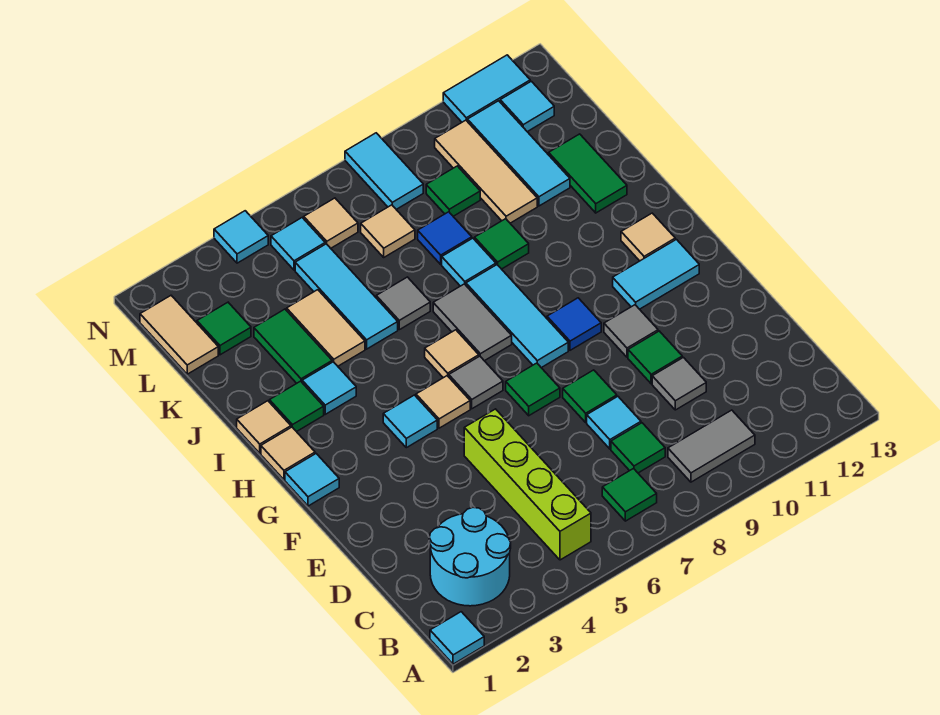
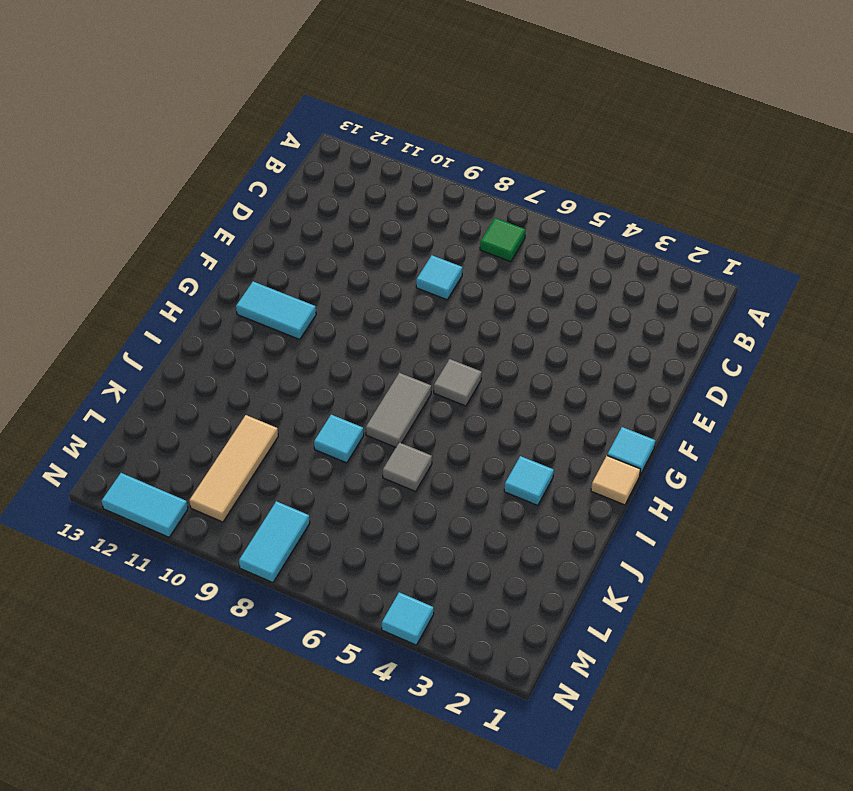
none -> cyan tile A1 level 1
none -> cyan round brick B2:C3 level 1
none -> lime brick B5:E5 level 1
none -> grey tile B9:B10 level 1

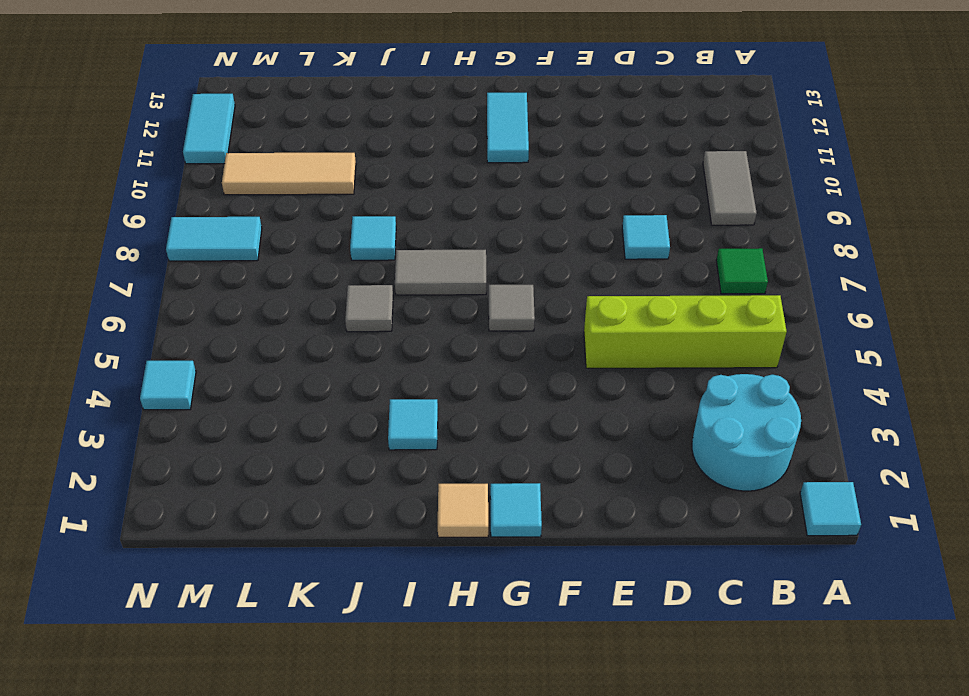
none -> green tile C8 level 1
none -> grey tile D10 level 1
none -> green tile E8 level 1
none -> green tile E10 level 1

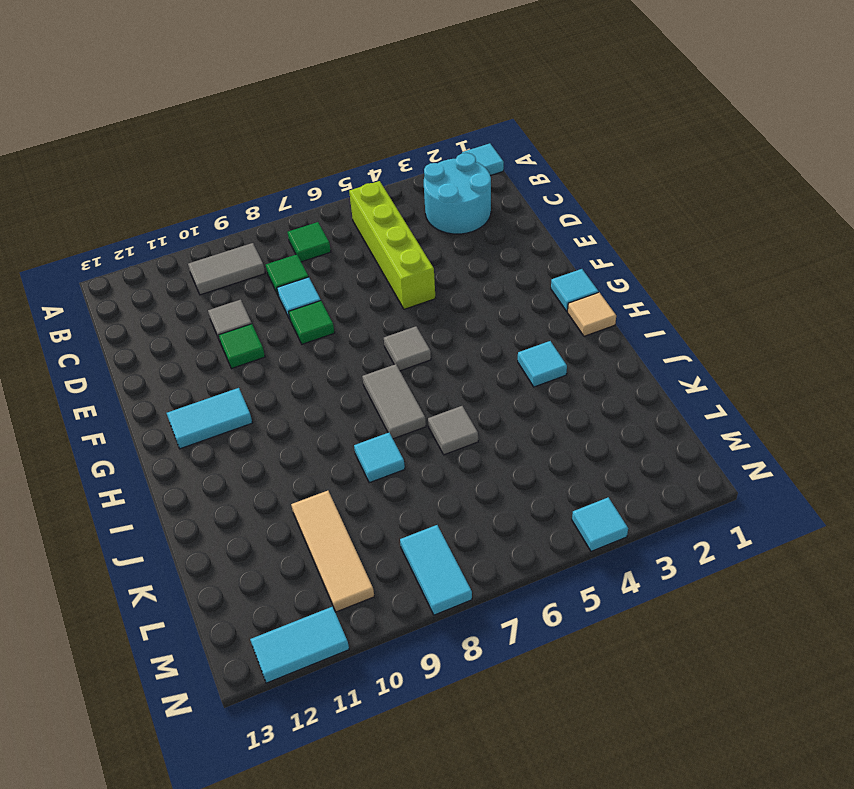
none -> green tile F7 level 1
none -> grey tile F10 level 1
none -> cyan tile G4 level 1
none -> tan tile G5 level 1

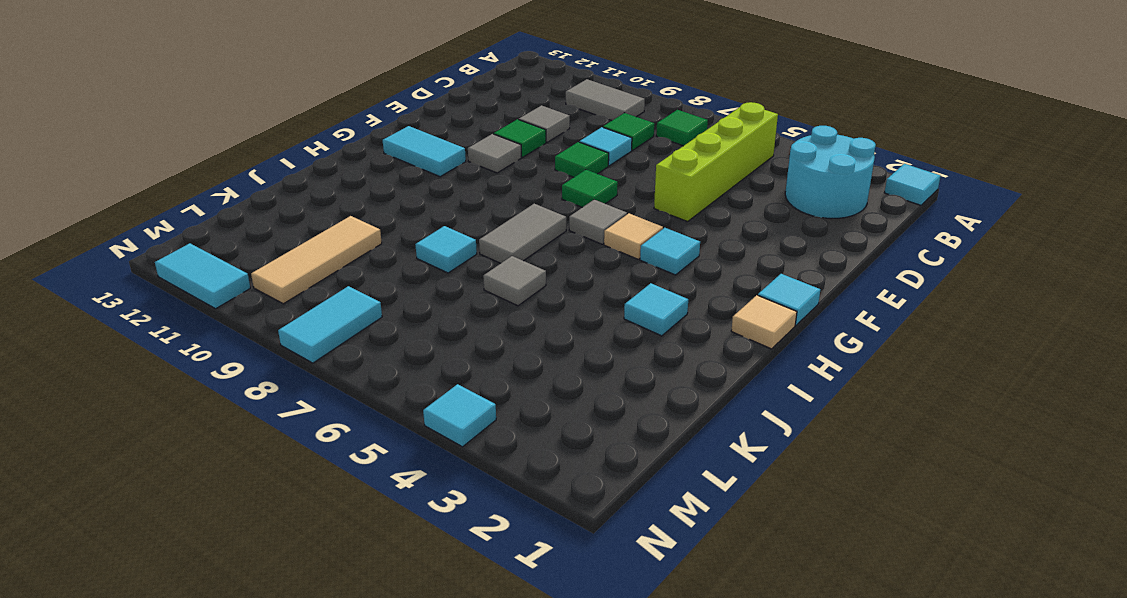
none -> cyan tile G8:I8 level 1
none -> blue tile G9 level 1
none -> tan tile H6 level 1
none -> tan tile H12 level 1

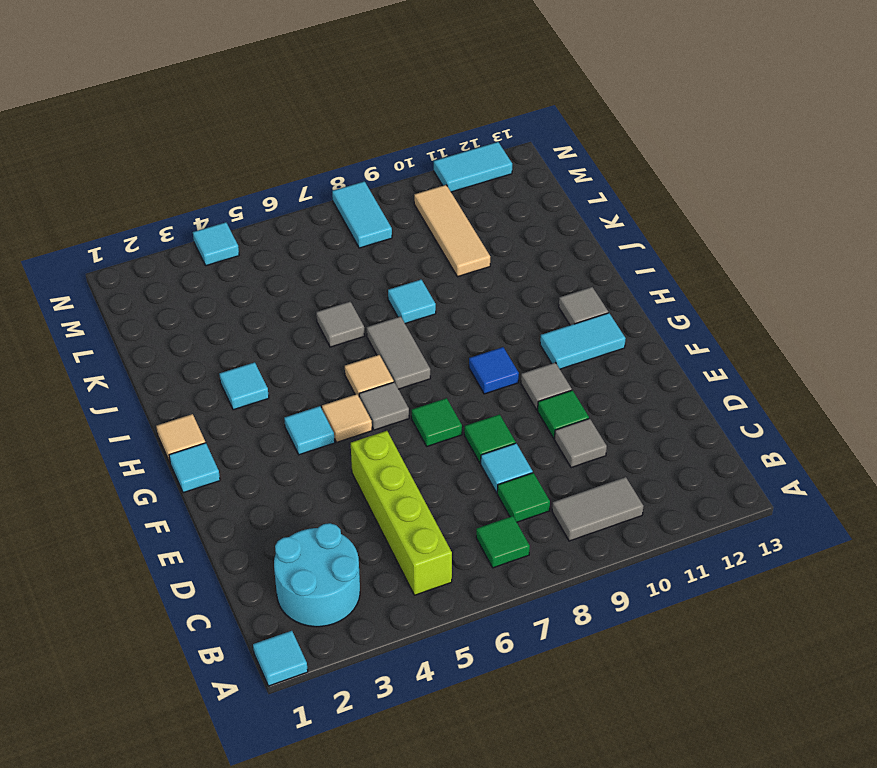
grey tile H12 level 1 -> tan tile H12 level 1
none -> cyan tile G8:I8 level 1
none -> tan tile I1 level 1
none -> green tile I2 level 1
none -> green tile J3:K3 level 1

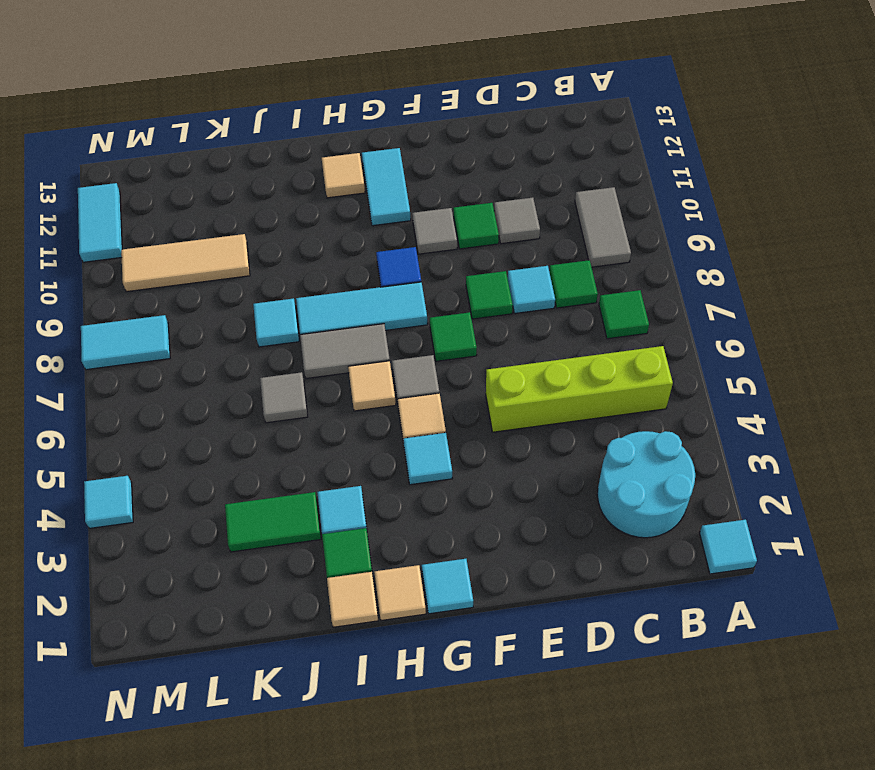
none -> tan tile J4:K4 level 1
none -> cyan tile J5:L5 level 1
none -> green tile J9 level 1
none -> green tile J12:K12 level 1

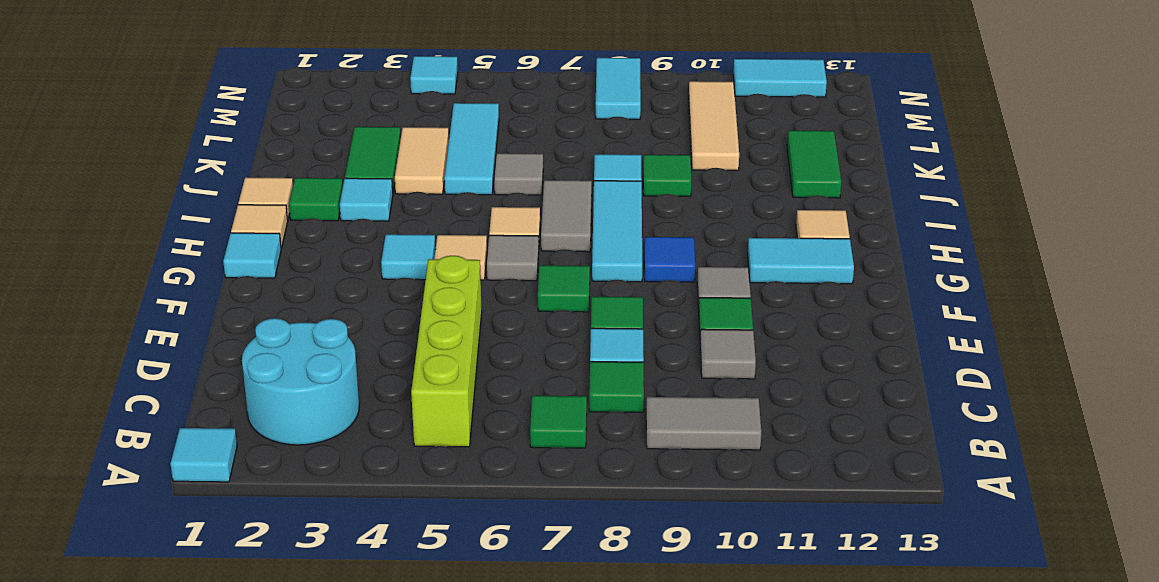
none -> blue tile K8 level 1
none -> cyan tile K11:M11 level 1
none -> tan tile L1:M1 level 1
none -> green tile L2 level 1

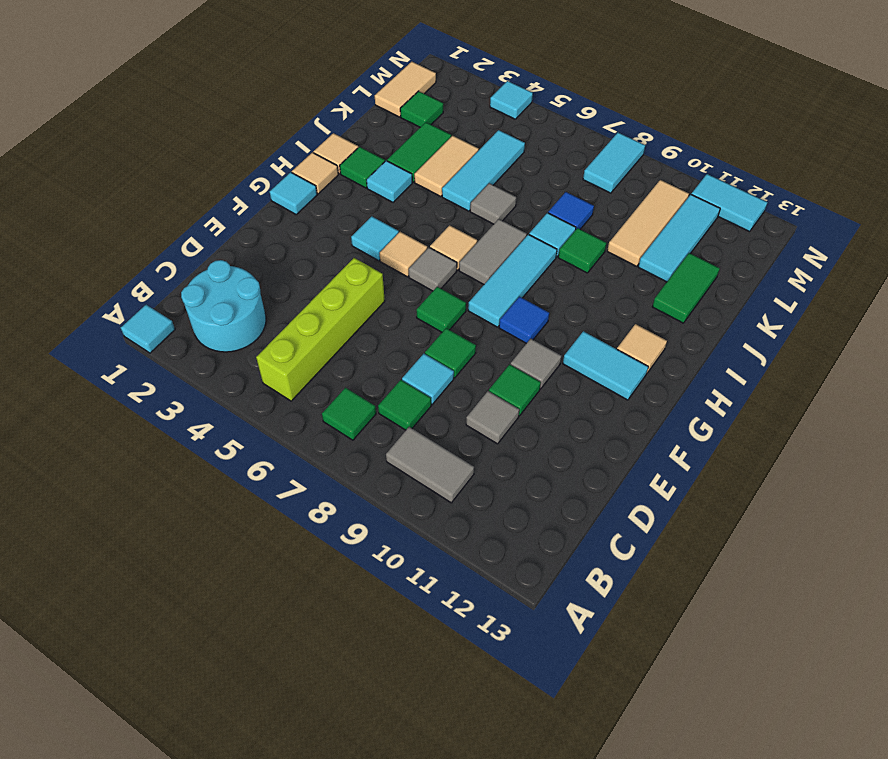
none -> tan tile L7 level 1
none -> green tile L9 level 1
none -> cyan tile M5 level 1
none -> tan tile M6 level 1

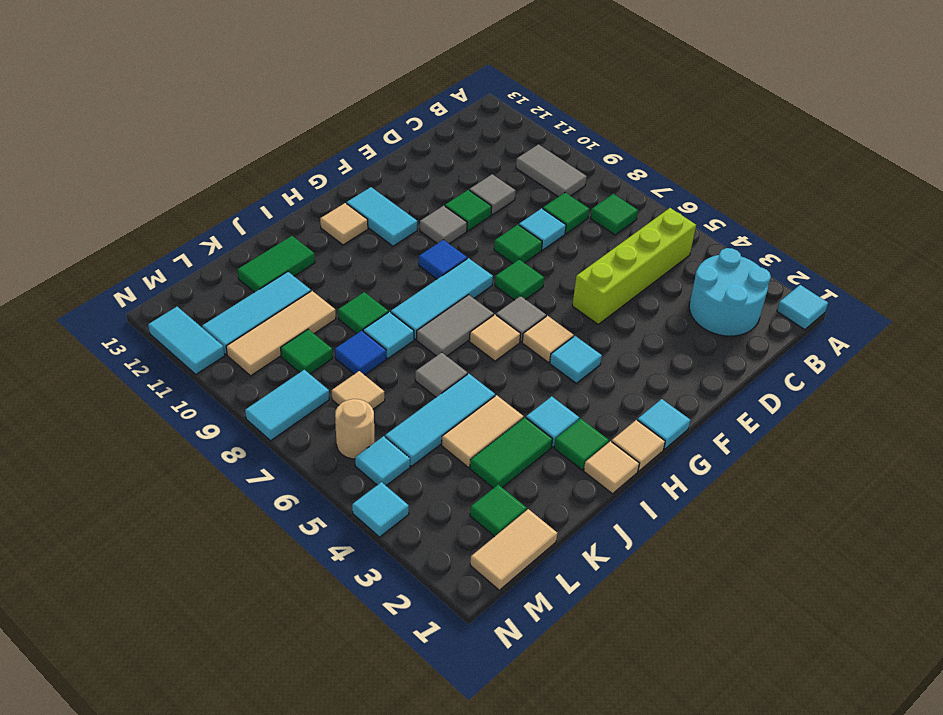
tan round brick M6 level 1 -> tan tile M6 level 1
none -> cyan tile M12 level 1

